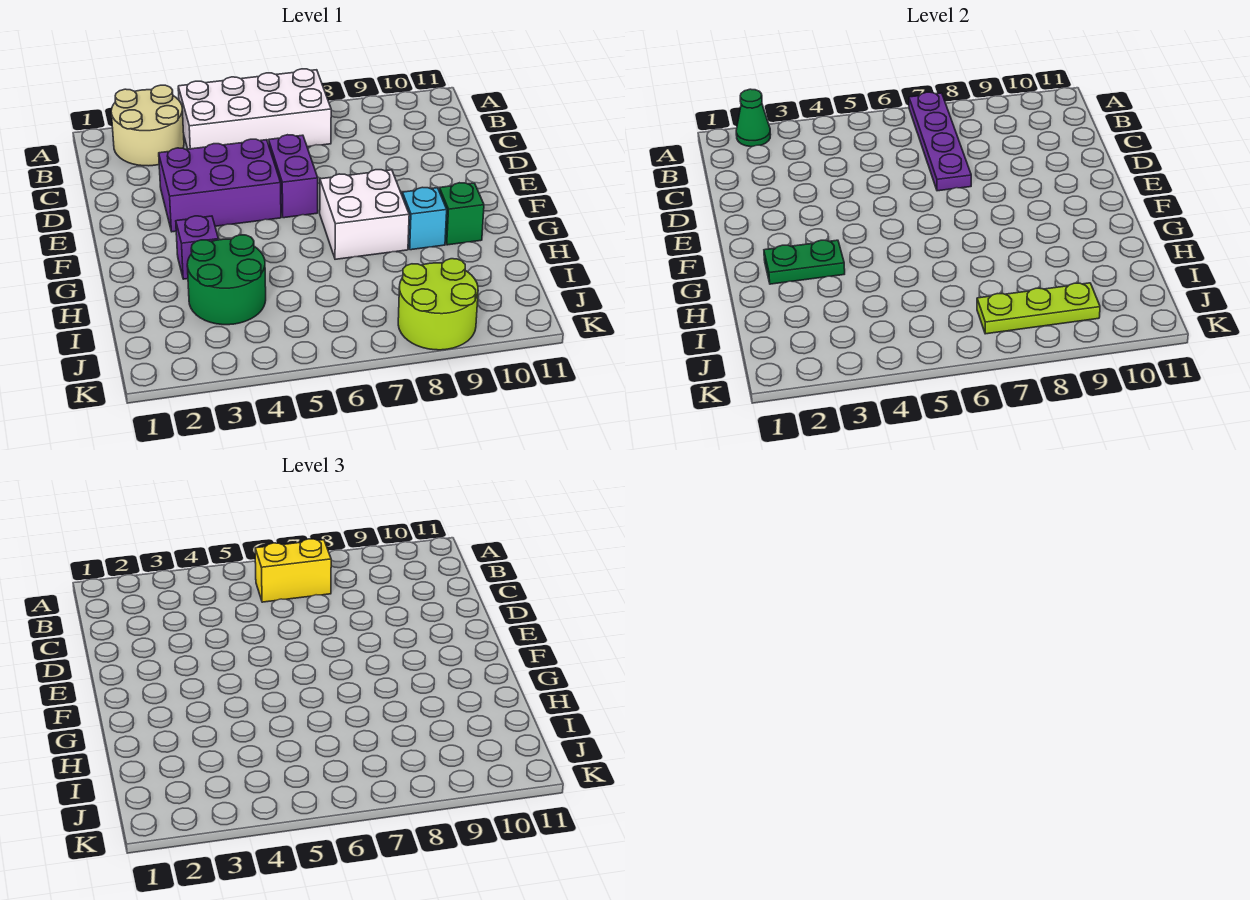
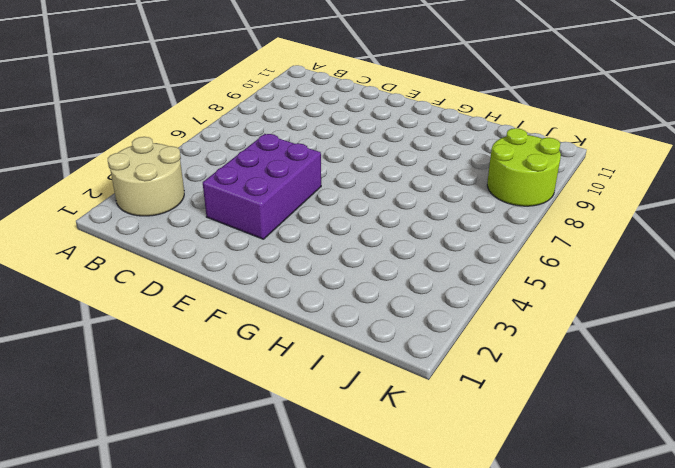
none -> white brick A4:B7 level 1
none -> purple brick D6:E6 level 1
none -> white brick F7:G8 level 1

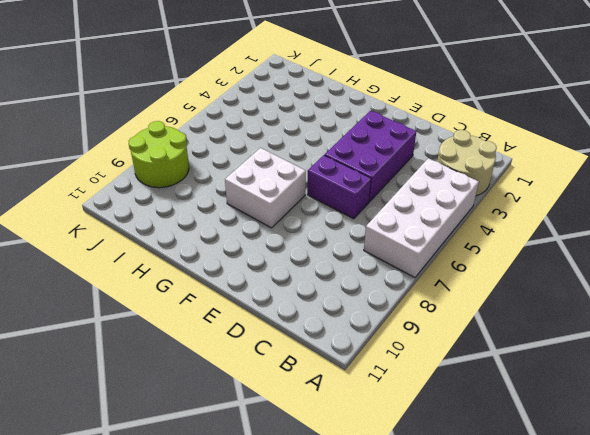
none -> purple brick G3 level 1
none -> cyan brick G9 level 1
none -> green brick G10 level 1

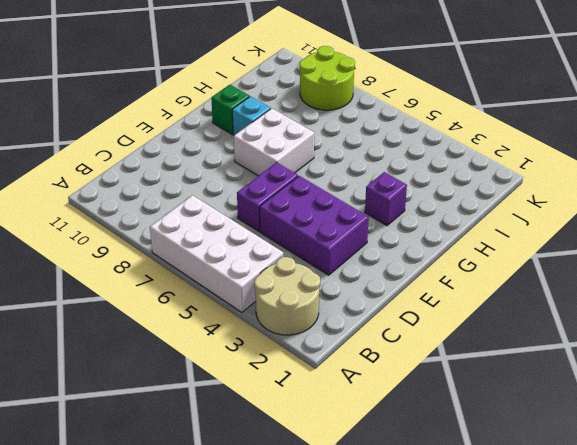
none -> green round brick H3:I4 level 1
none -> green cone A2 level 2
none -> purple plate A7:D7 level 2

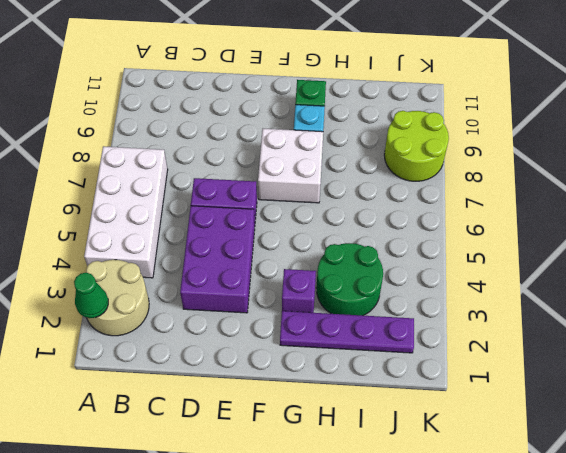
purple plate G2:J2 level 1 -> purple plate A7:D7 level 2
none -> green plate G2:G3 level 2
none -> lime plate J7:J9 level 2
none -> yellow brick B6:B7 level 3

